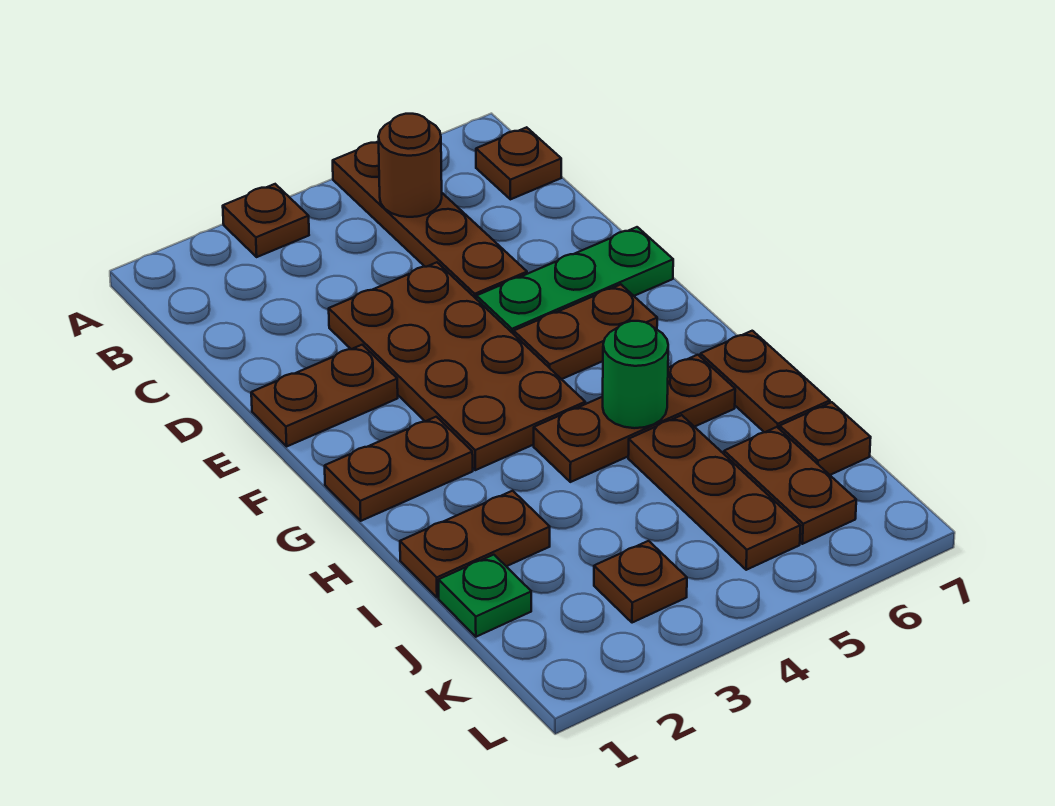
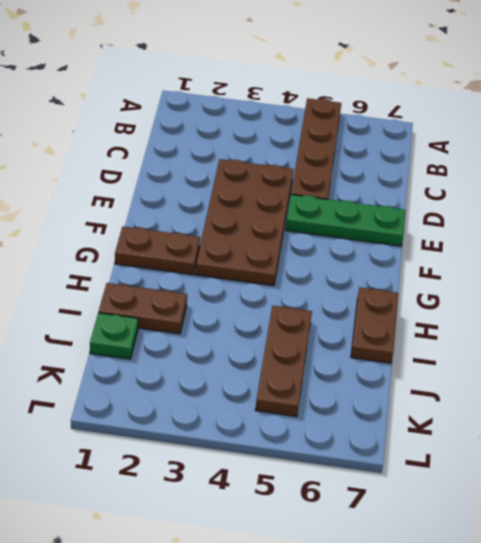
none -> brown plate A3 level 1
none -> brown plate B7 level 1
none -> brown plate E1:E2 level 1

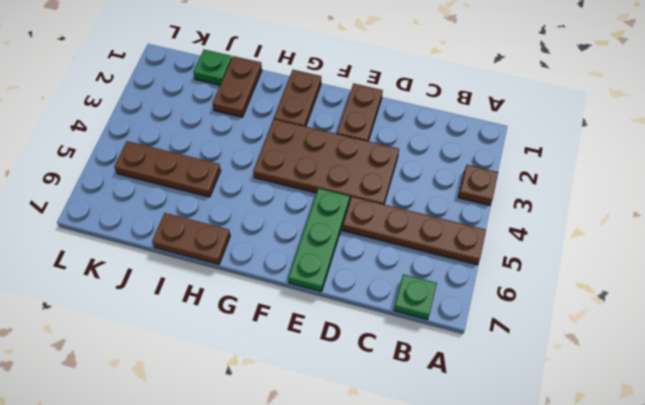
green plate B7 level 1 -> brown plate B7 level 1
none -> brown plate F5:F6 level 1
none -> brown plate H4:H6 level 1
none -> brown plate J6:K6 level 1

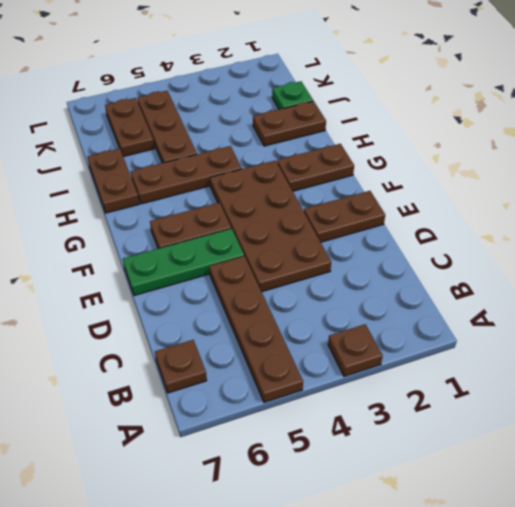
none -> brown plate J7 level 1
none -> brown plate K3 level 1
none -> brown round brick B5 level 2

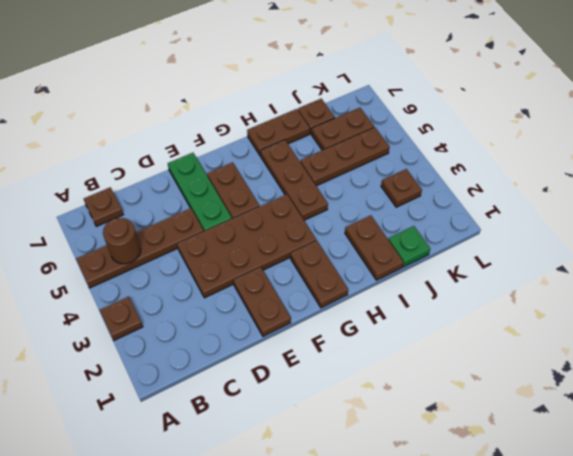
none -> green round brick H5 level 2

